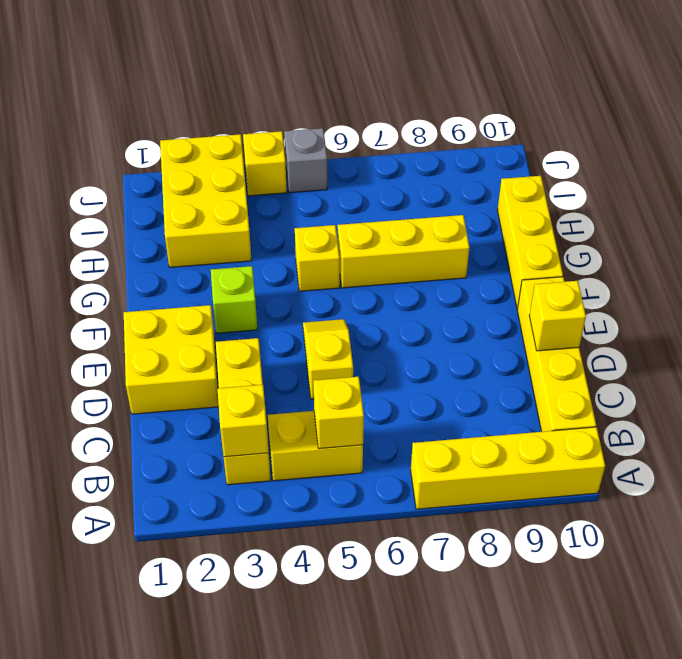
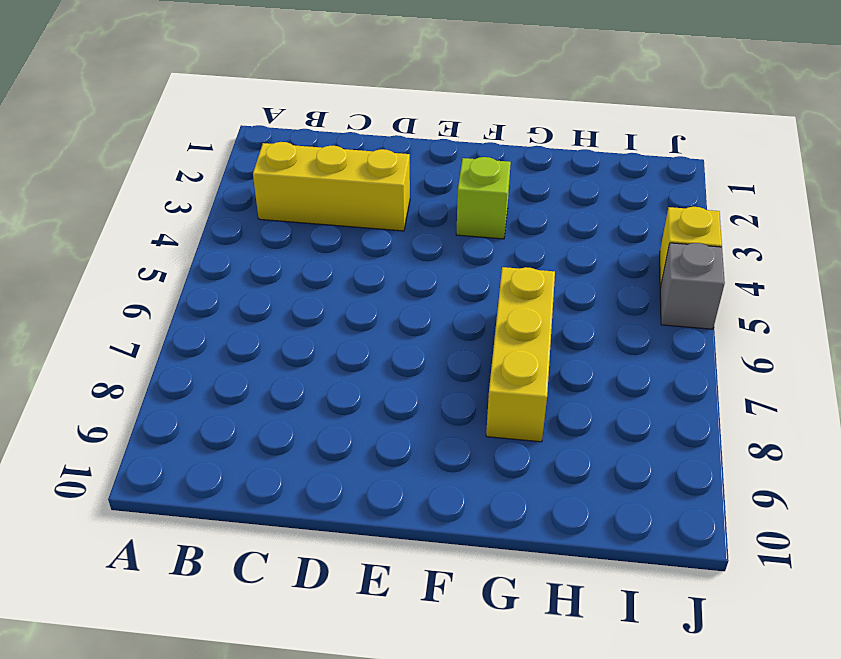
none -> yellow brick A7:A10 level 1
none -> yellow brick B4:B5 level 1
none -> yellow brick B10:E10 level 1

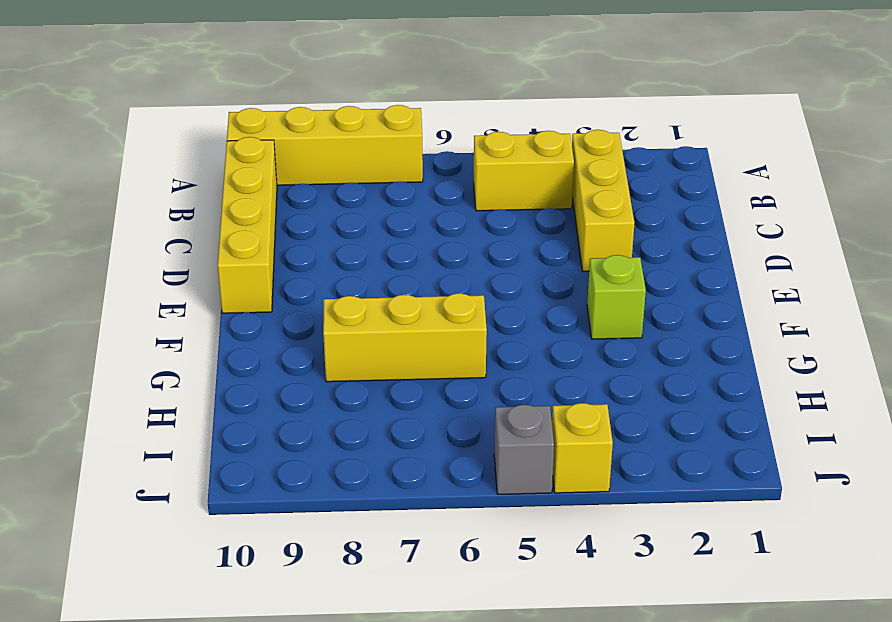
none -> yellow brick D1:E2 level 1
none -> yellow slope D5:E5 level 1 top D
none -> yellow brick F10:H10 level 1

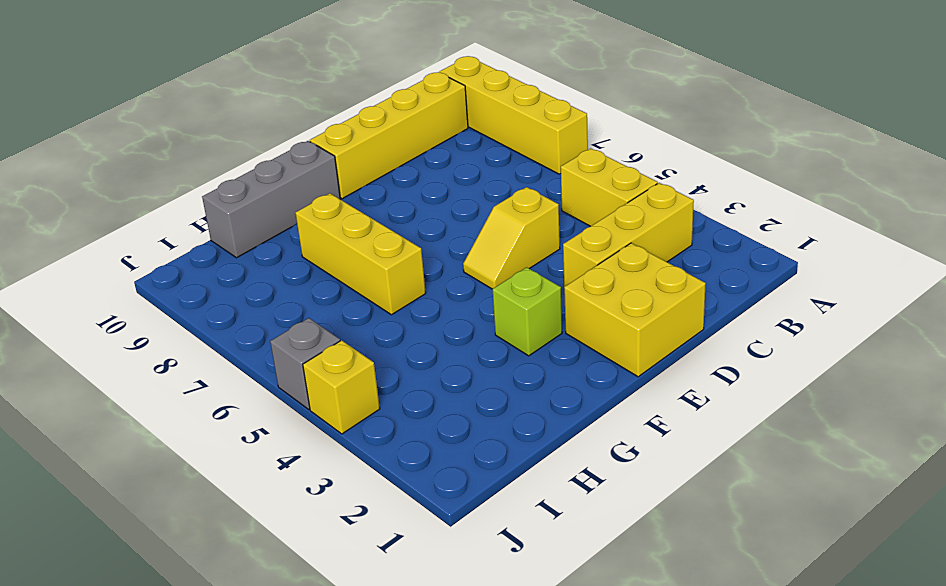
grey brick F10:H10 level 1 -> yellow brick F10:H10 level 1
none -> yellow brick G5 level 1
none -> yellow brick H2:J3 level 1
none -> yellow brick B3 level 2

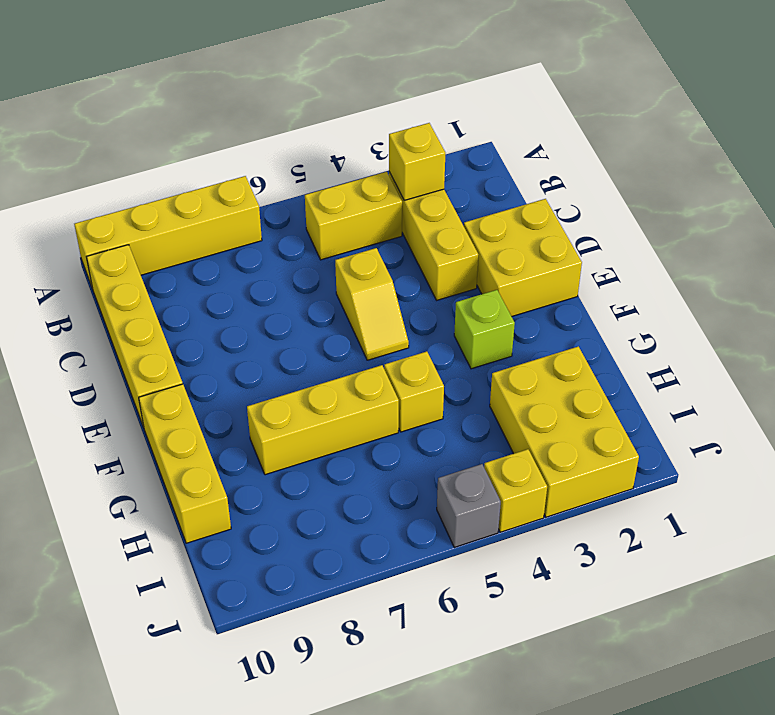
none -> yellow brick B5 level 2
none -> yellow brick D10 level 2

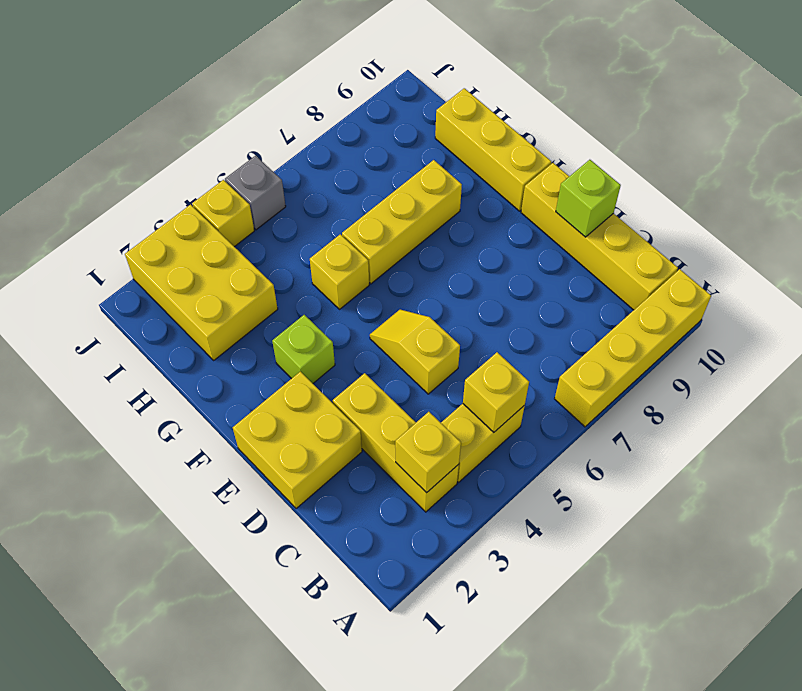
lime brick D10 level 2 -> yellow brick D10 level 2

